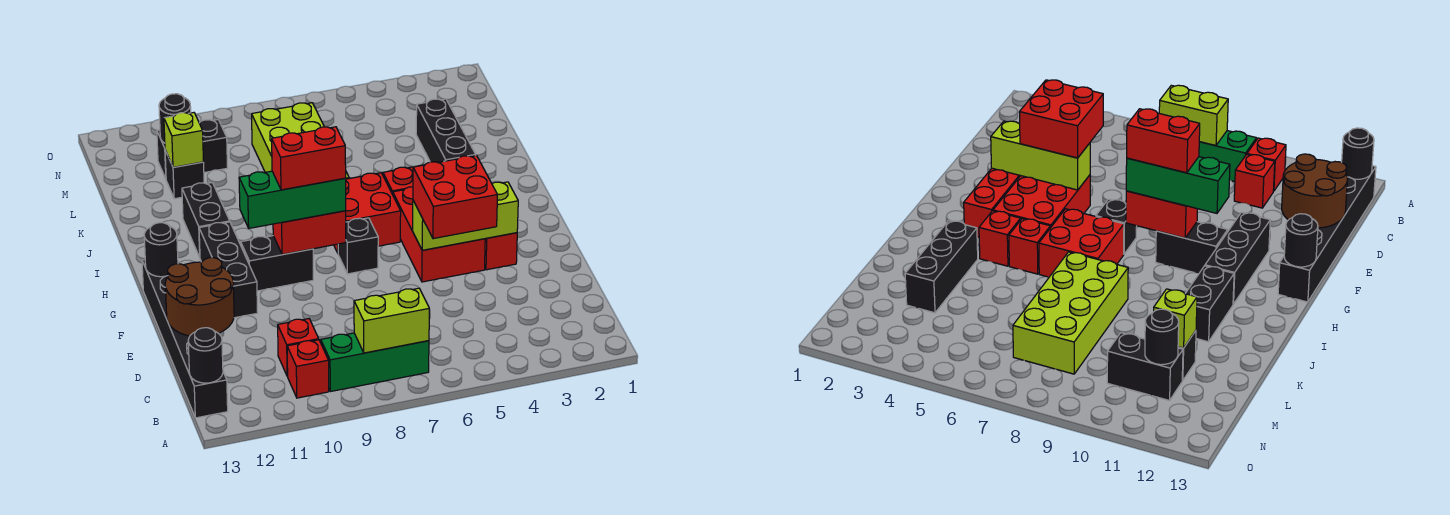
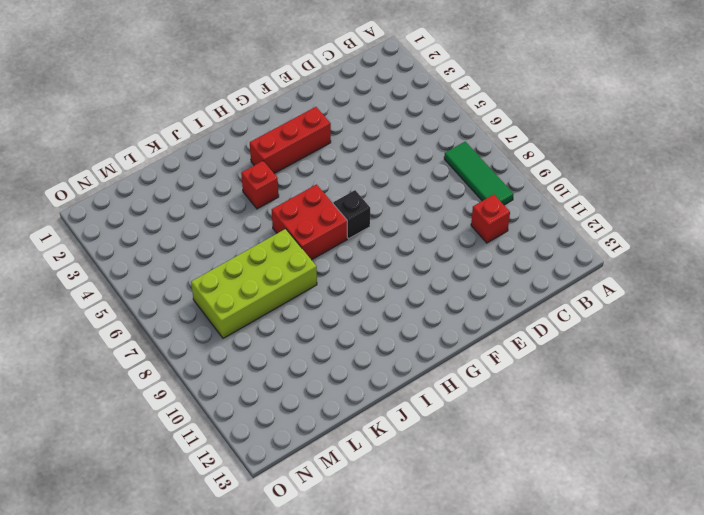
green tile B7:B9 level 1 -> green brick B7:B9 level 1
none -> red brick B10 level 1
none -> black brick B13:G13 level 1
none -> red brick F4:H5 level 1

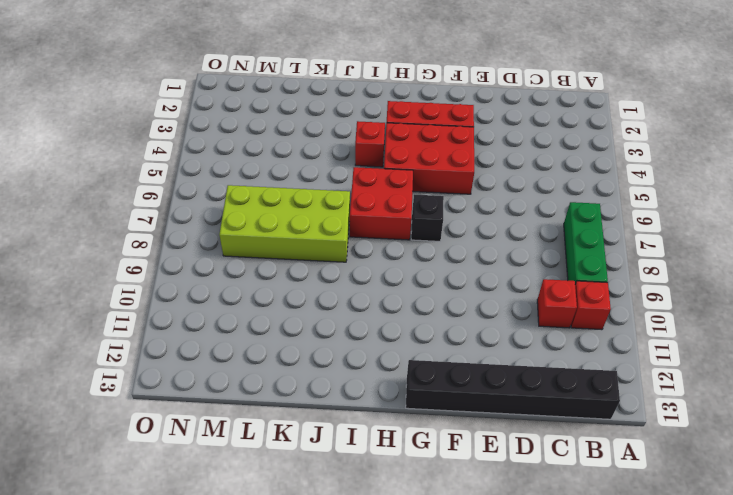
none -> black brick F11:H11 level 1
none -> black brick G9:G10 level 1
none -> red brick I5 level 1

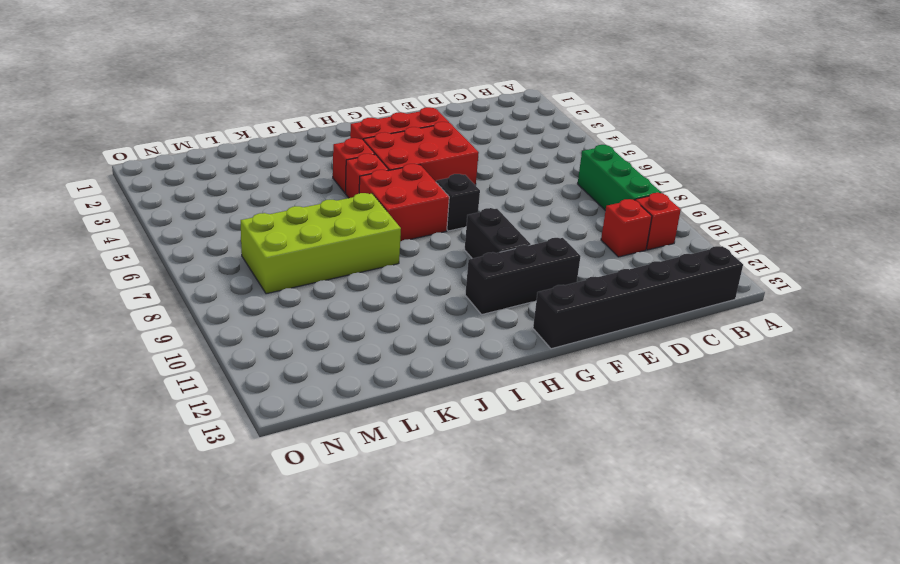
none -> black brick I11:J11 level 1
none -> black brick J3:L3 level 1
none -> black brick L11 level 1

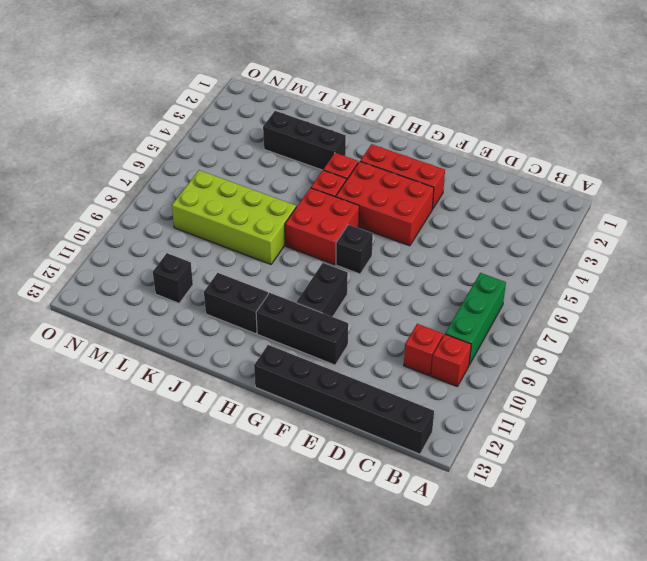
none -> black brick M10:M11 level 1
none -> lime brick B7:B8 level 2
none -> black round brick B13 level 2

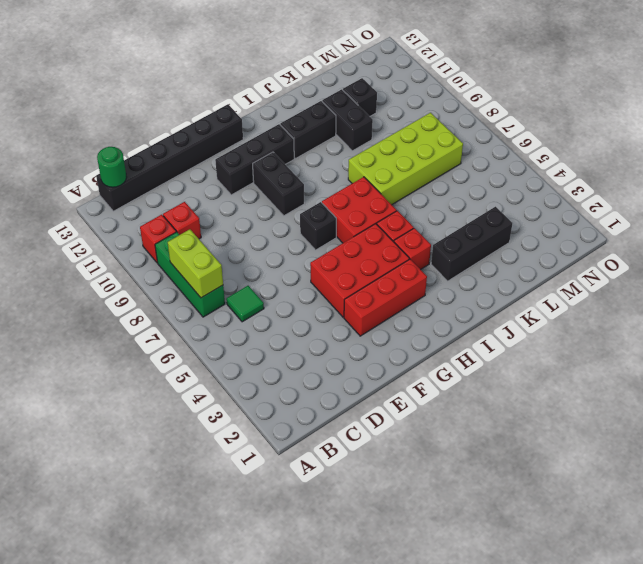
green round brick B13 level 2 -> black round brick B13 level 2
green tile C6 level 1 -> none
black brick K10:K11 level 1 -> black brick M10:M11 level 1
none -> brown round brick D12:E13 level 2
none -> lime brick F3:F5 level 2
none -> red brick G8:G9 level 2

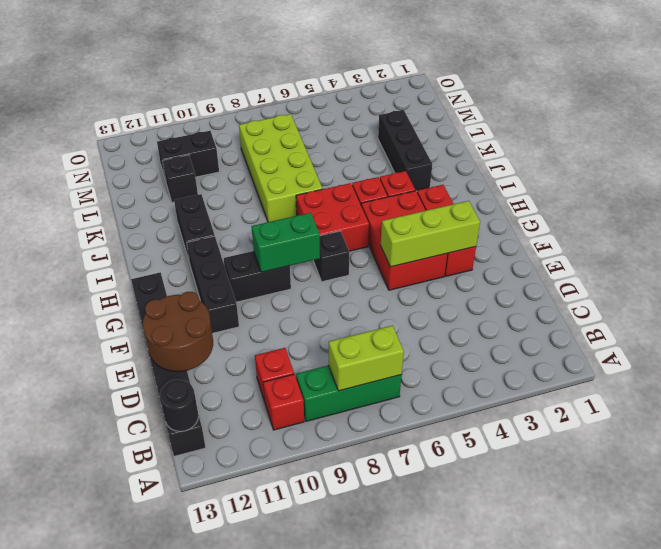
green brick G8:G9 level 2 -> red brick G8:G9 level 2
none -> black round brick G13 level 2
none -> lime brick L11 level 2
none -> black round brick M11 level 2

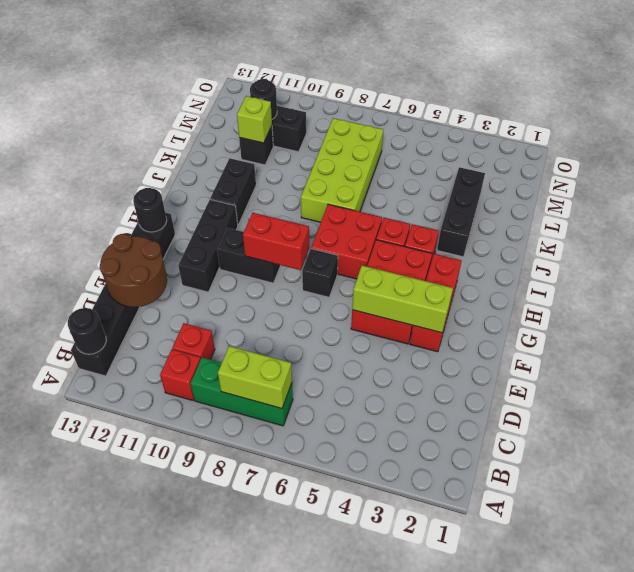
none -> red brick E4:F5 level 3
none -> green brick G8:G10 level 3
none -> red brick G8:G9 level 4

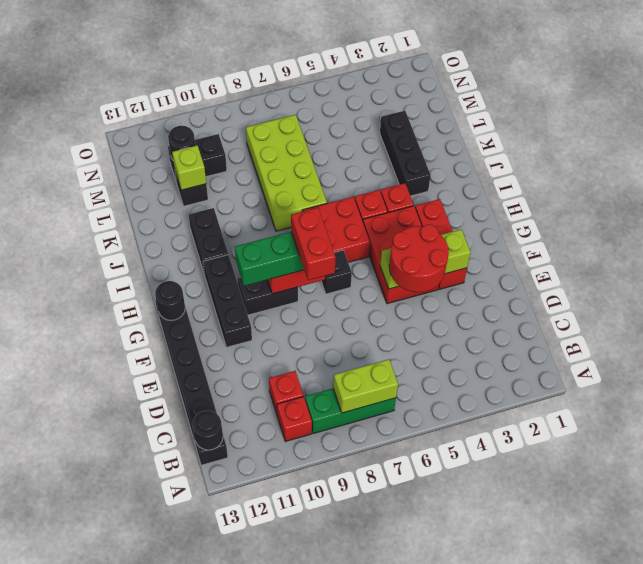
red round brick E4:F5 level 3 -> red brick E4:F5 level 3
red brick F8:G8 level 4 -> red brick G8:G9 level 4
none -> brown round brick D12:E13 level 2

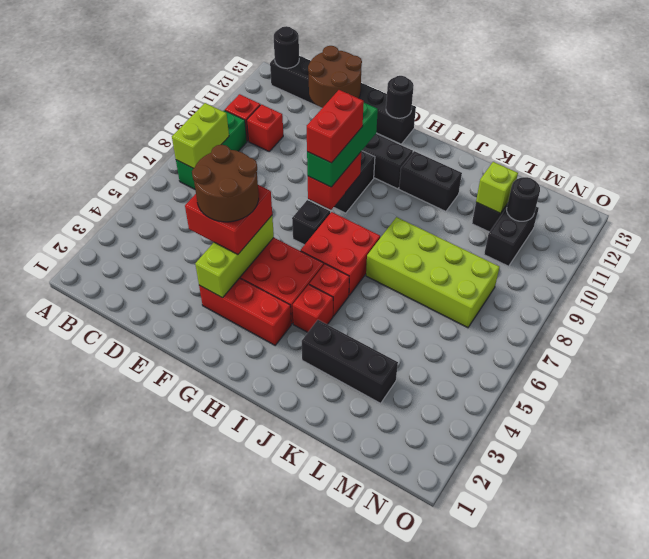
brown round brick E4:F5 level 4 -> none

